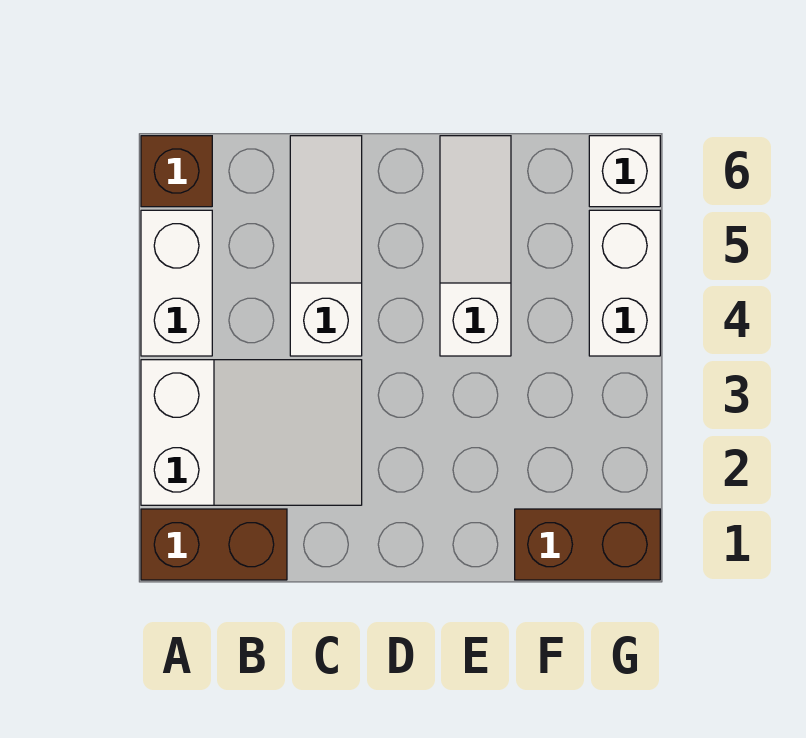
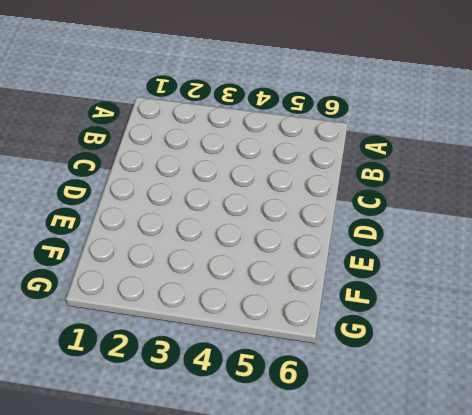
none -> brown brick A1:B1 level 1
none -> white slope A2:C3 level 1 top A

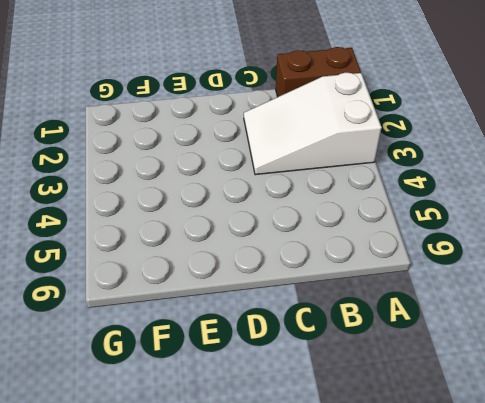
none -> white brick A4:A5 level 1
none -> brown brick A6 level 1

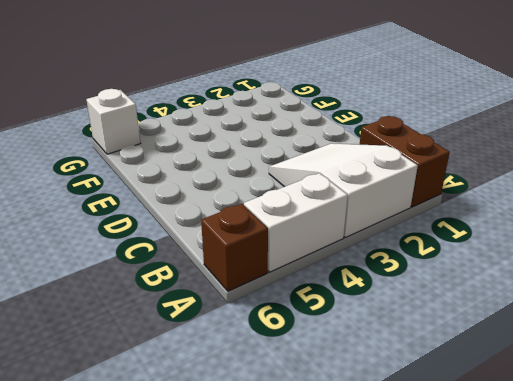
none -> white slope C4:C6 level 1 top 4
none -> white slope E4:E6 level 1 top 4

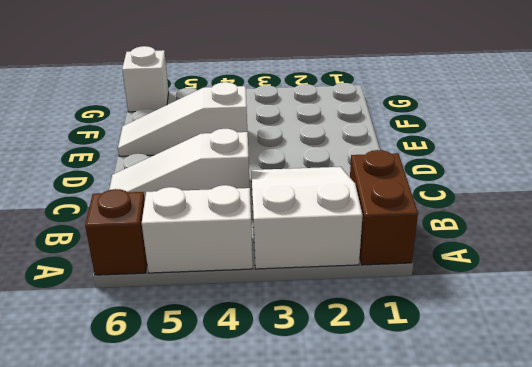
none -> brown brick F1:G1 level 1
none -> white brick G4:G5 level 1

